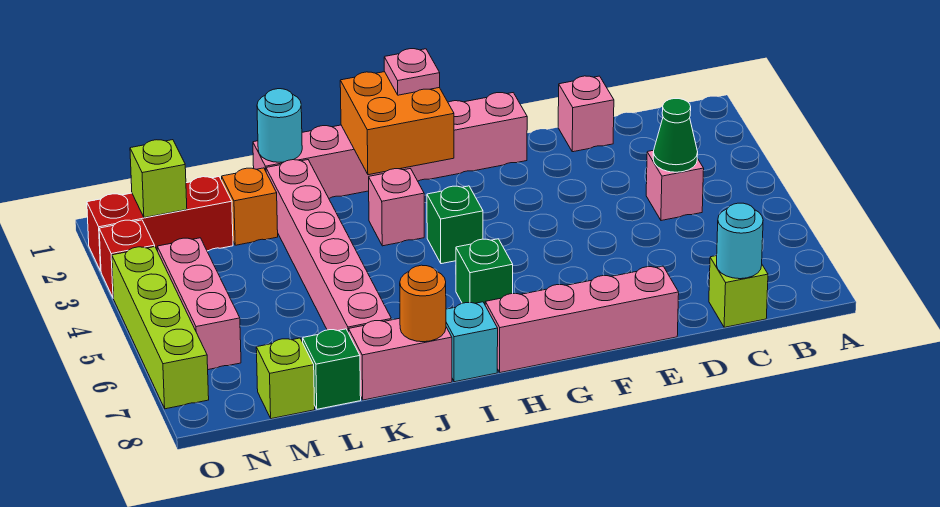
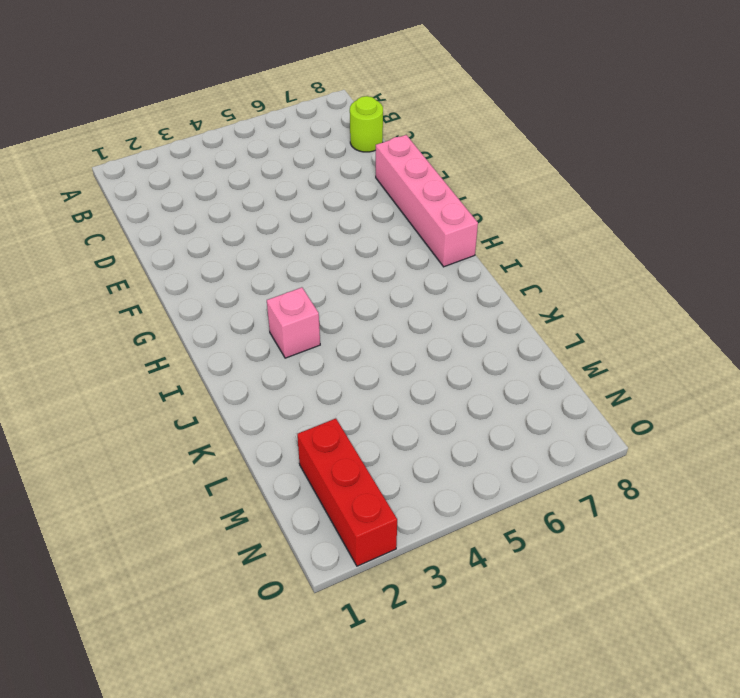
lime round brick C8 level 1 -> lime brick C8 level 1
none -> pink brick C4 level 1
none -> pink brick D1 level 1
none -> pink brick F1:K1 level 1

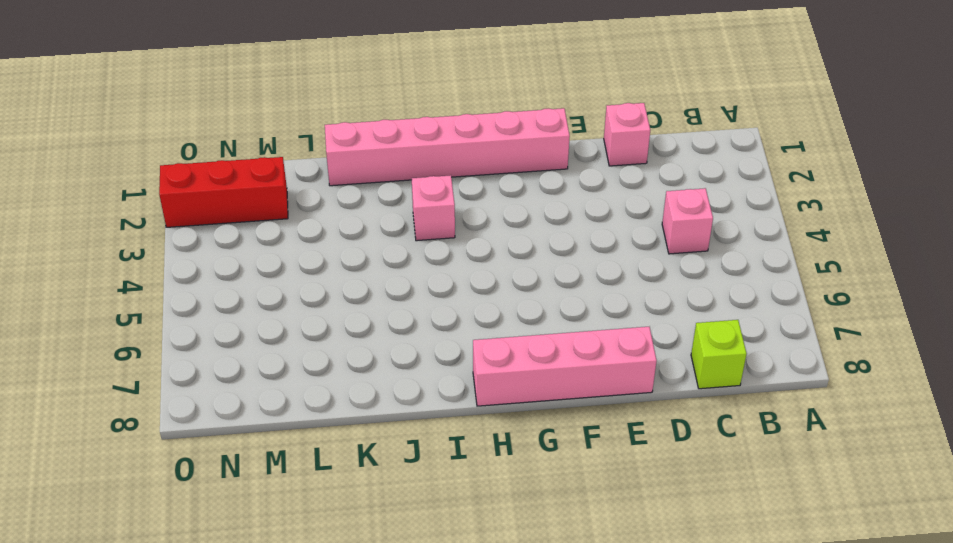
none -> green brick H4 level 1
none -> green brick H6 level 1
none -> cyan brick I8 level 1

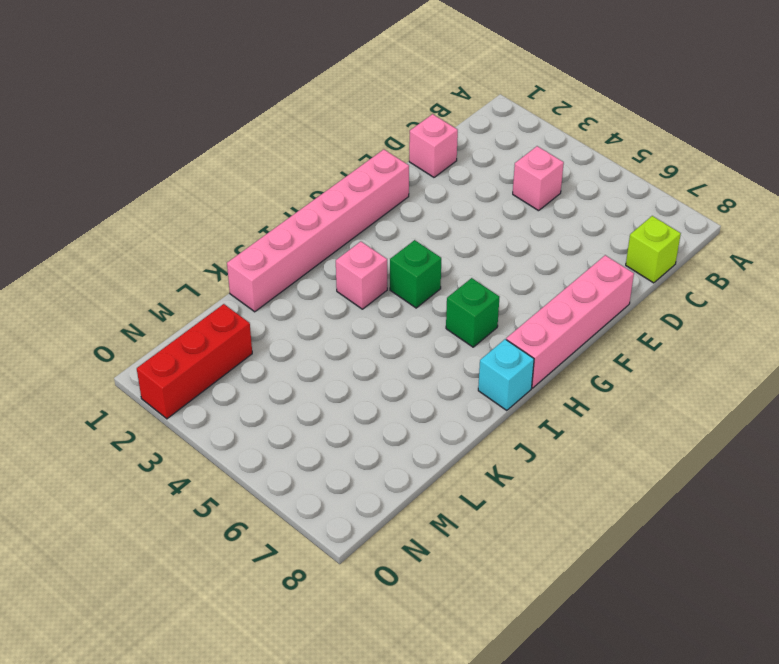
none -> pink brick J8:K8 level 1
none -> pink brick K2:K7 level 1
none -> orange brick L2 level 1

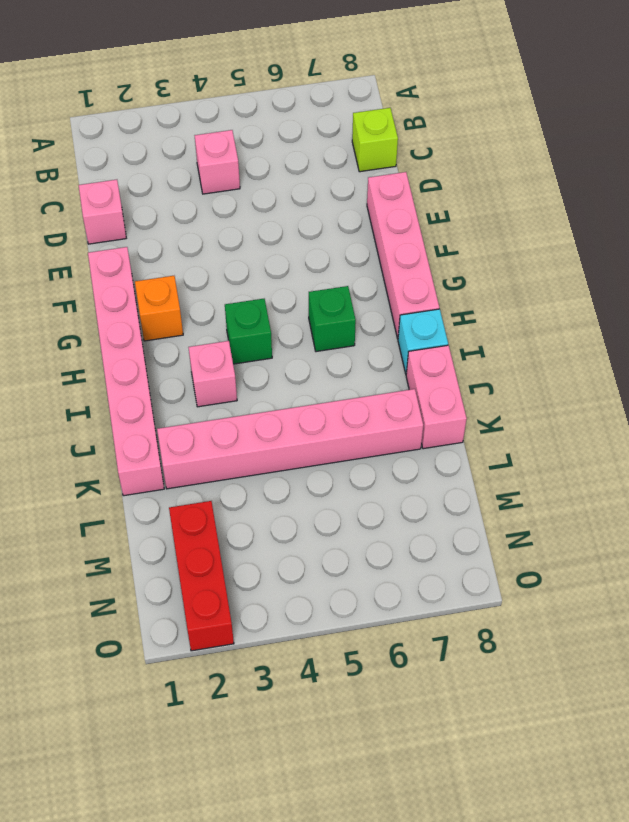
orange brick G2 level 1 -> orange brick L2 level 1
none -> green brick L8 level 1
none -> lime brick M8 level 1
none -> pink brick N4:N6 level 1

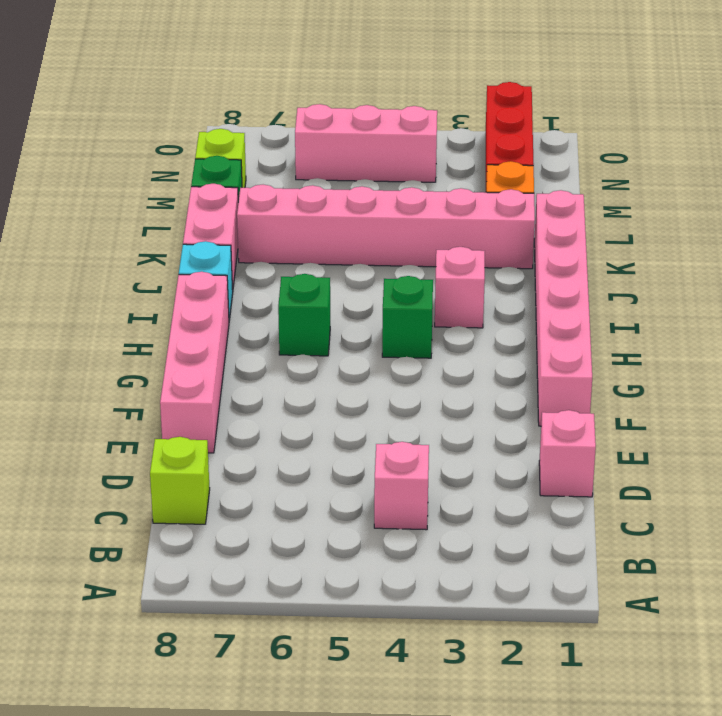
none -> red brick O3 level 1
none -> lime brick O4:O7 level 1
none -> green cone C4 level 2

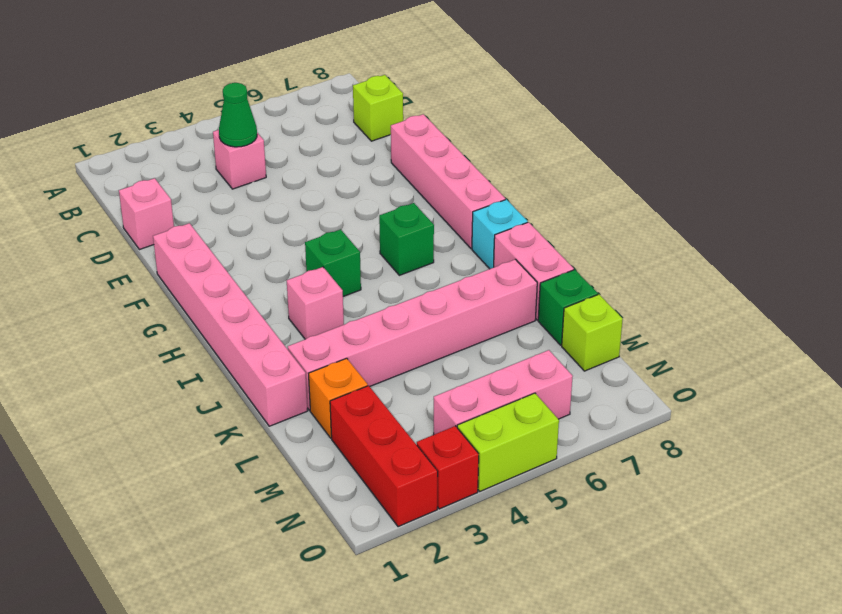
lime brick O4:O5 level 1 -> lime brick O4:O7 level 1
none -> cyan round brick C8 level 2
none -> orange brick H1:I2 level 2
none -> orange round brick J8 level 2

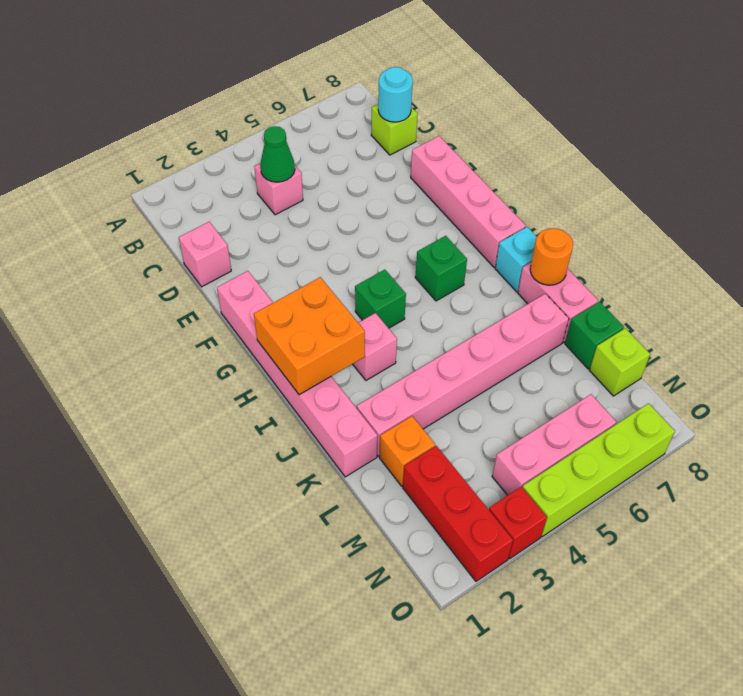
none -> cyan round brick K1 level 2
none -> lime brick N2 level 2
none -> pink plate H1 level 3

